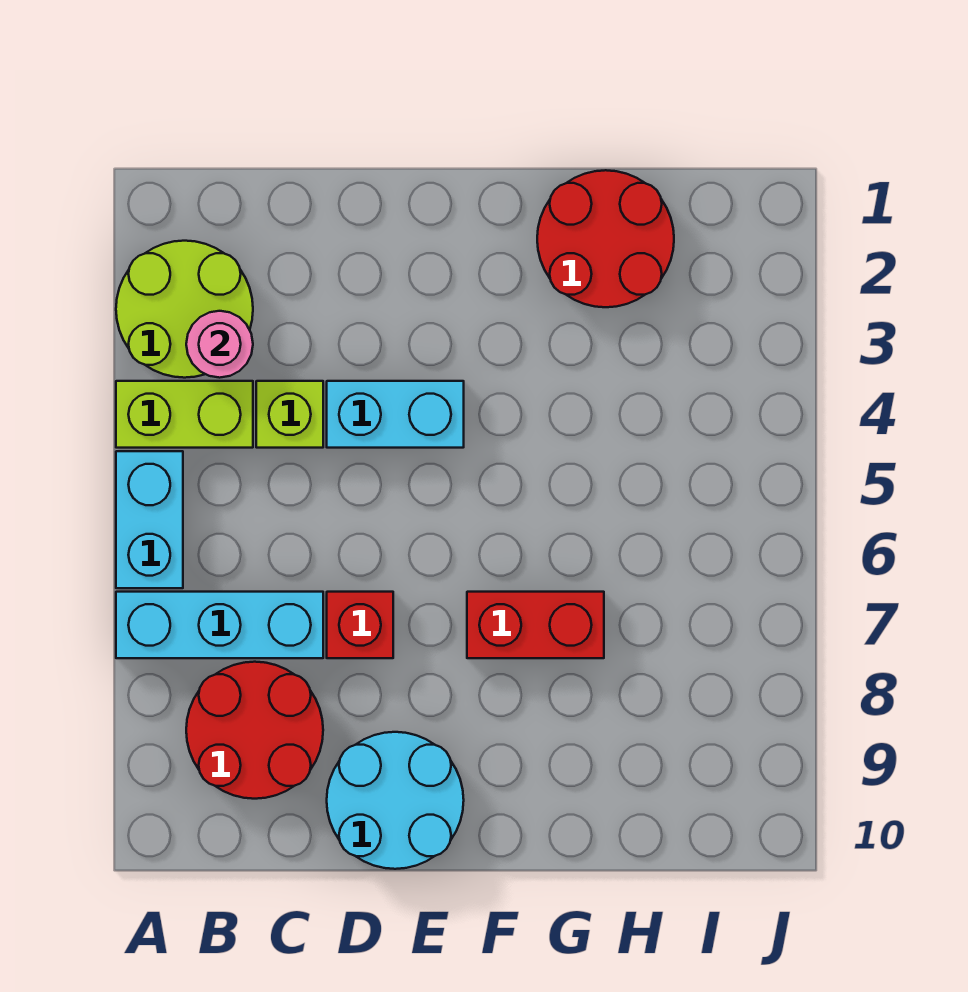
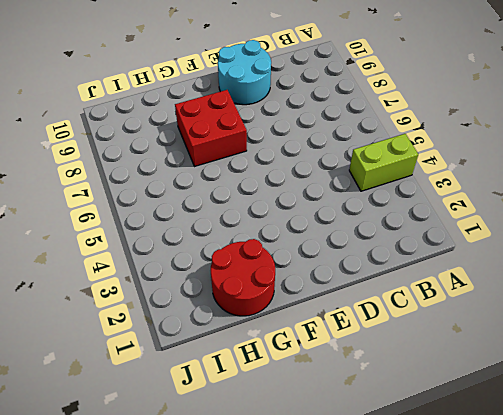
red brick F7:G8 level 1 -> red brick F7:G7 level 1
none -> lime round brick A2:B3 level 1
none -> cyan brick A5:A6 level 1
none -> cyan brick A7:C7 level 1

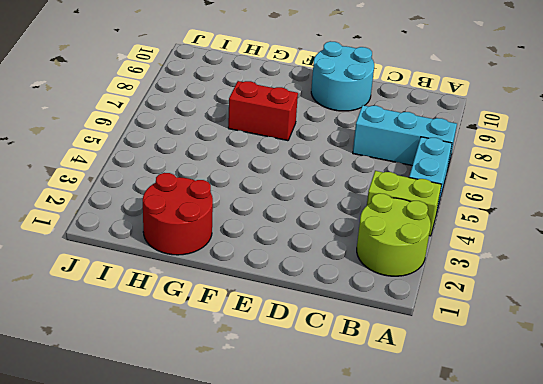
none -> red round brick B8:C9 level 1
none -> lime brick C4 level 1
none -> cyan brick D4:E4 level 1

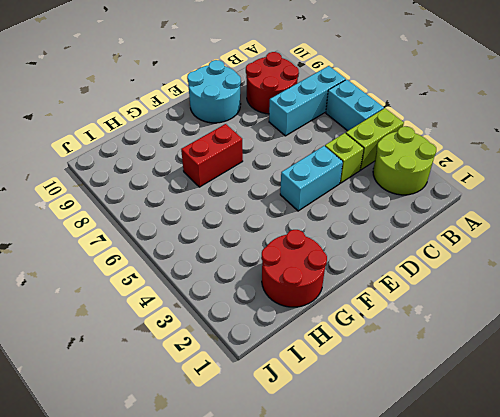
none -> red brick D7 level 1
none -> pink round brick B3 level 2

